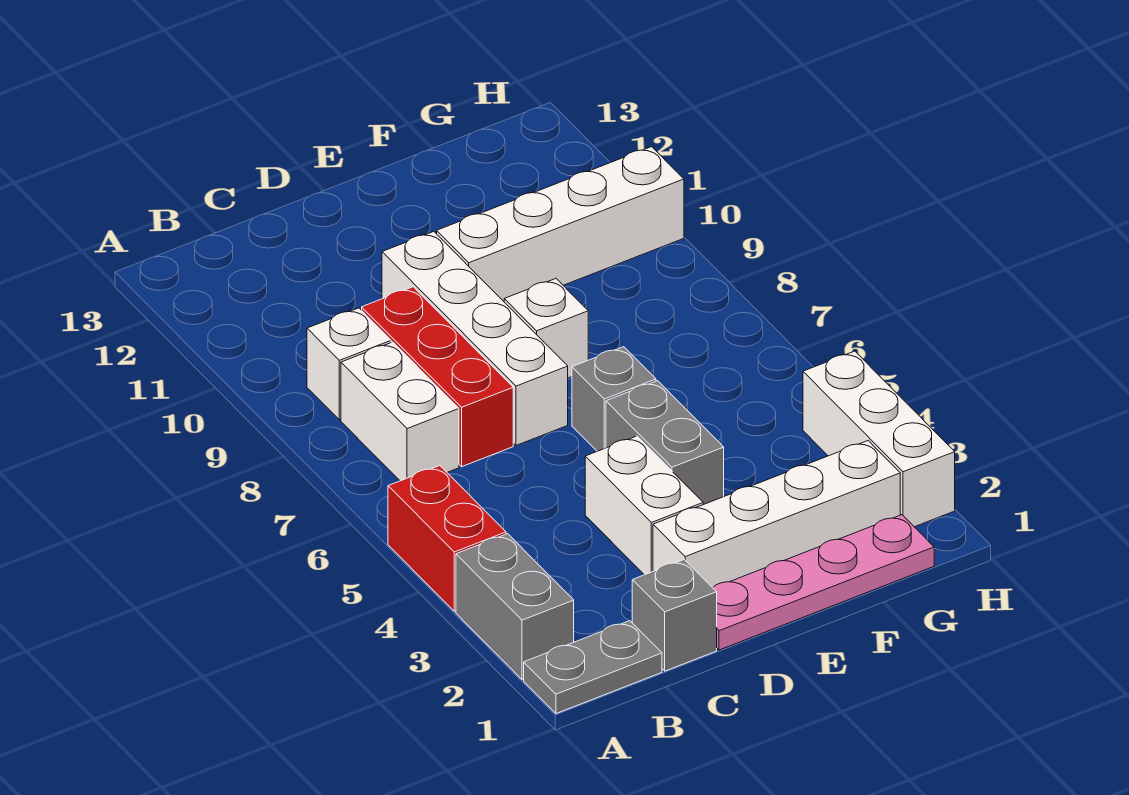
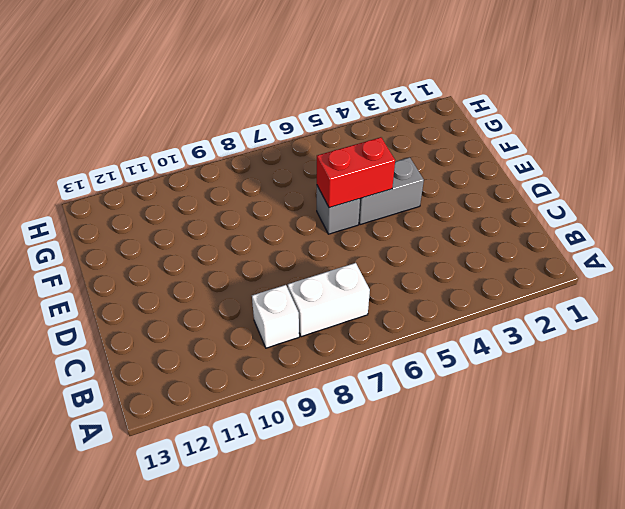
red brick E5:E6 level 2 -> red brick A4:A5 level 1
none -> grey plate A1:B1 level 1
none -> grey brick A2:A3 level 1
none -> grey brick C1 level 1

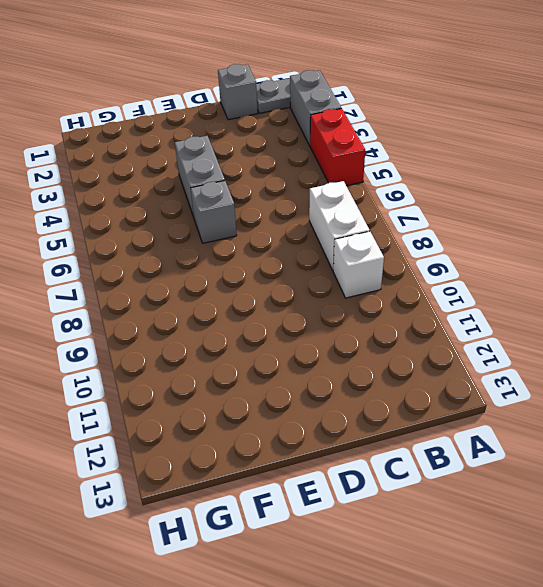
none -> red brick C7:C9 level 1
none -> pink plate D1:G1 level 1
none -> white brick D2:G2 level 1

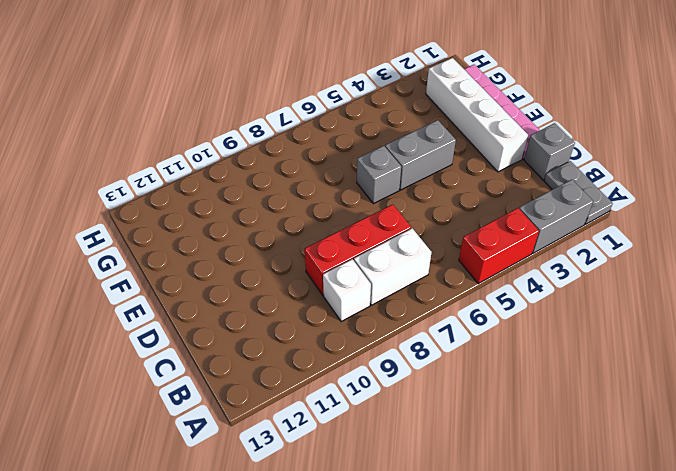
none -> white brick D3:D4 level 1
none -> white brick D7:D10 level 1
none -> white brick E8 level 1

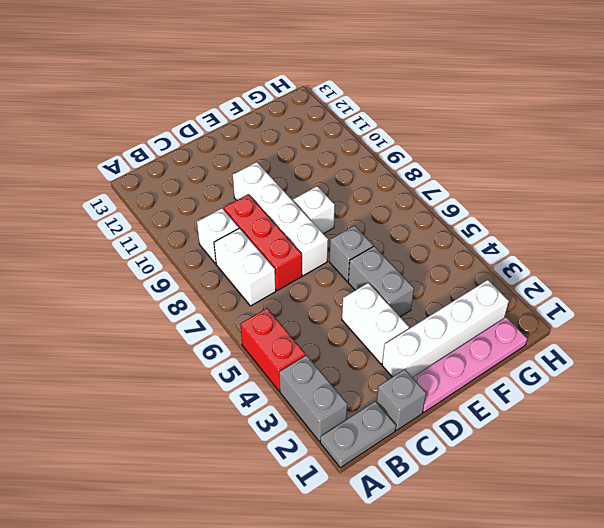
none -> white brick E10:H10 level 1
none -> white brick H2:H4 level 1

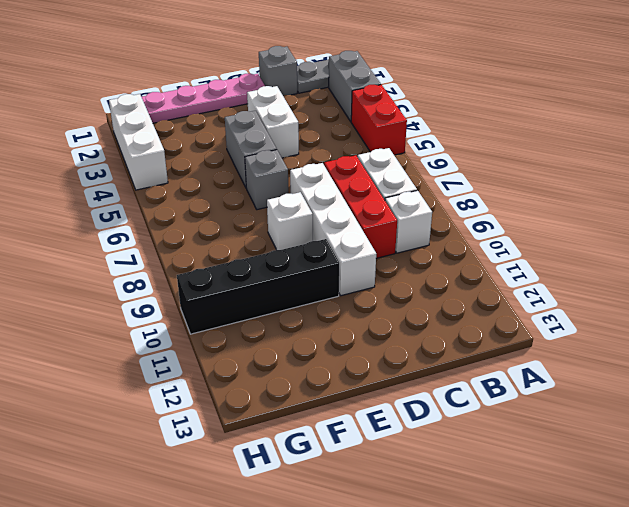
black brick E10:H10 level 1 -> white brick E10:H10 level 1
none -> white brick D2:G2 level 1

